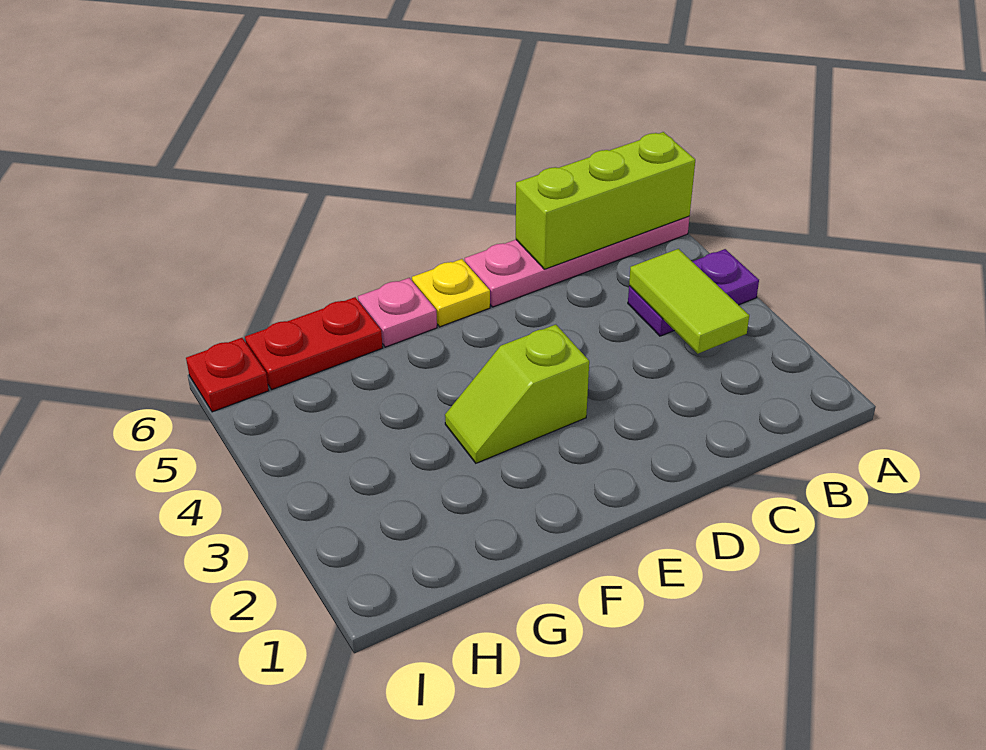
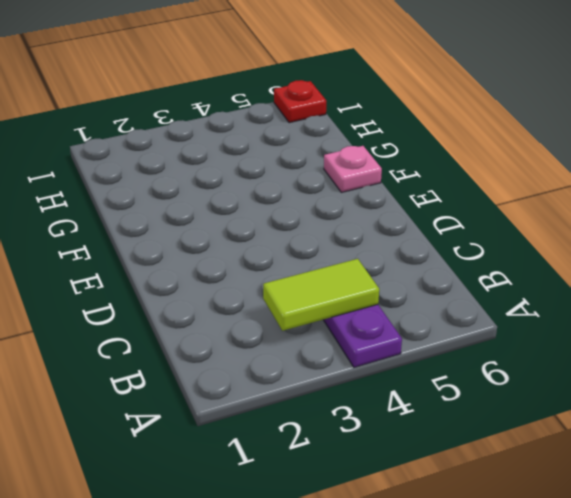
none -> pink plate A6:D6 level 1
none -> lime slope E3:F3 level 1 top E

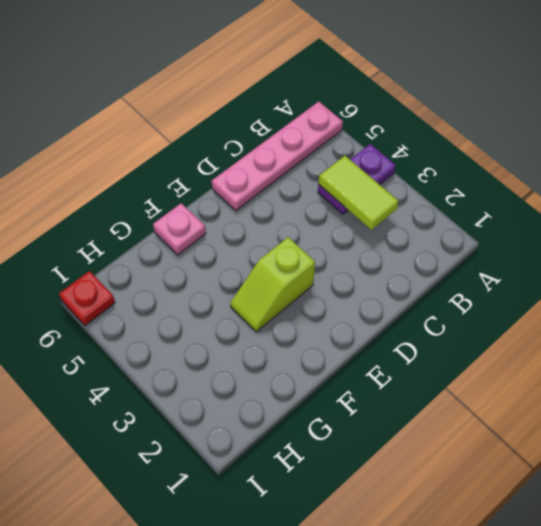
none -> yellow plate E6 level 1
none -> red plate G6:H6 level 1

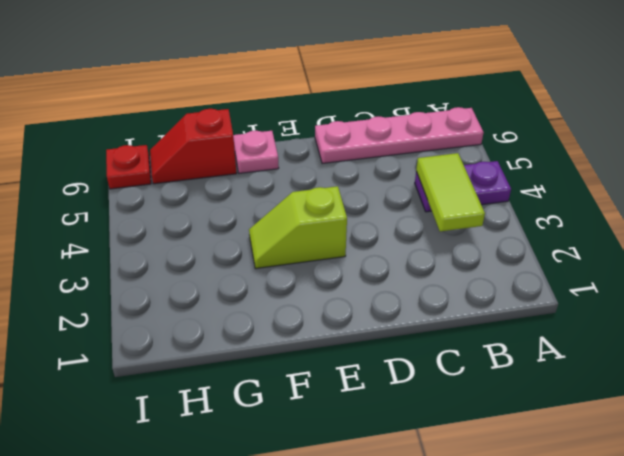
red slope G6:H6 level 1 top G -> red plate G6:H6 level 1
none -> yellow plate E6 level 1
none -> lime brick A6:C6 level 2

